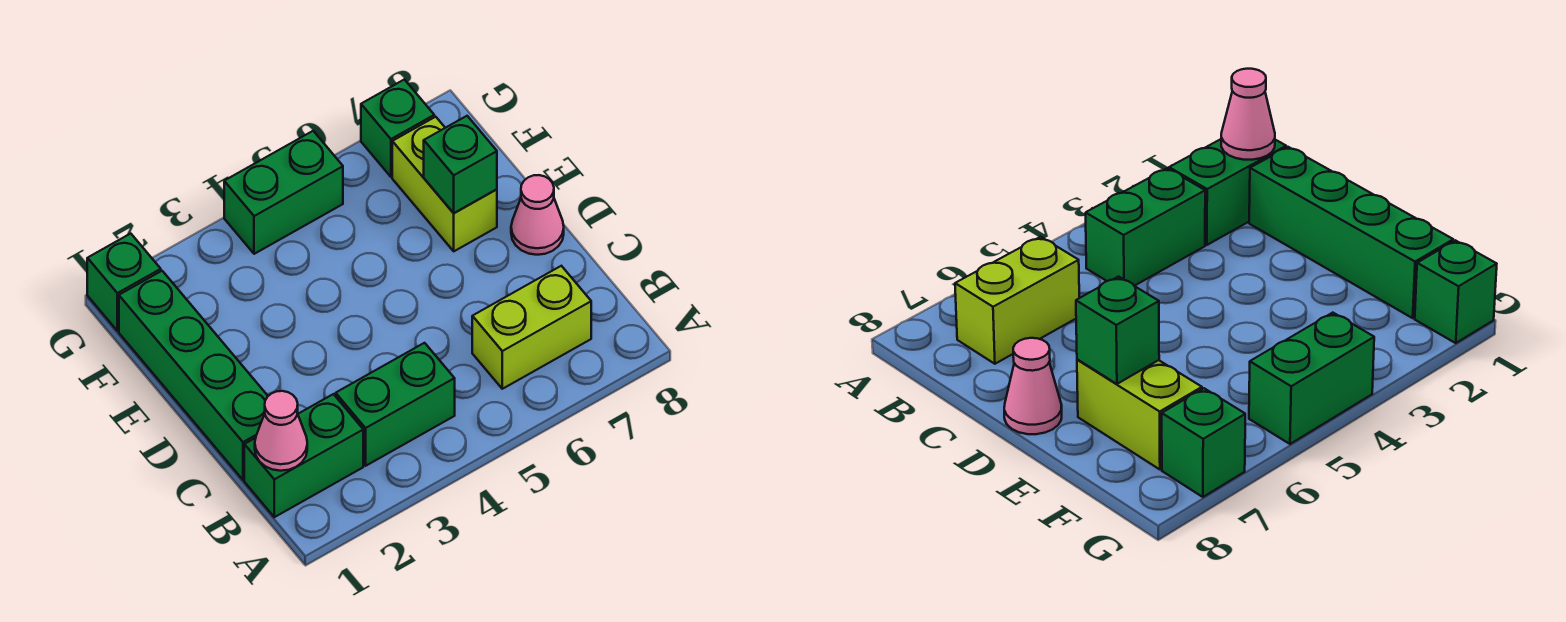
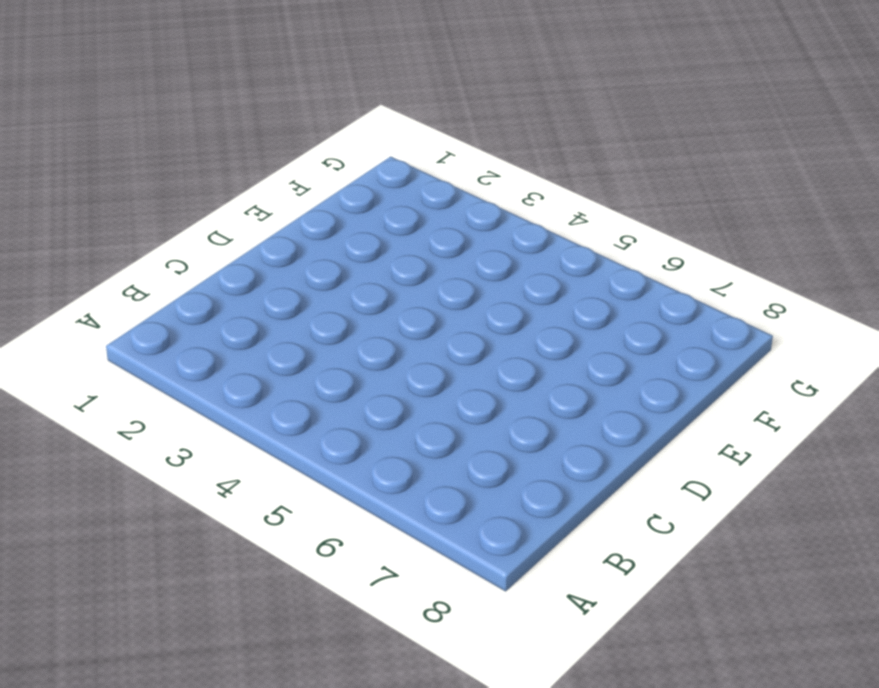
none -> green brick B1:B2 level 1
none -> green brick B3:B4 level 1

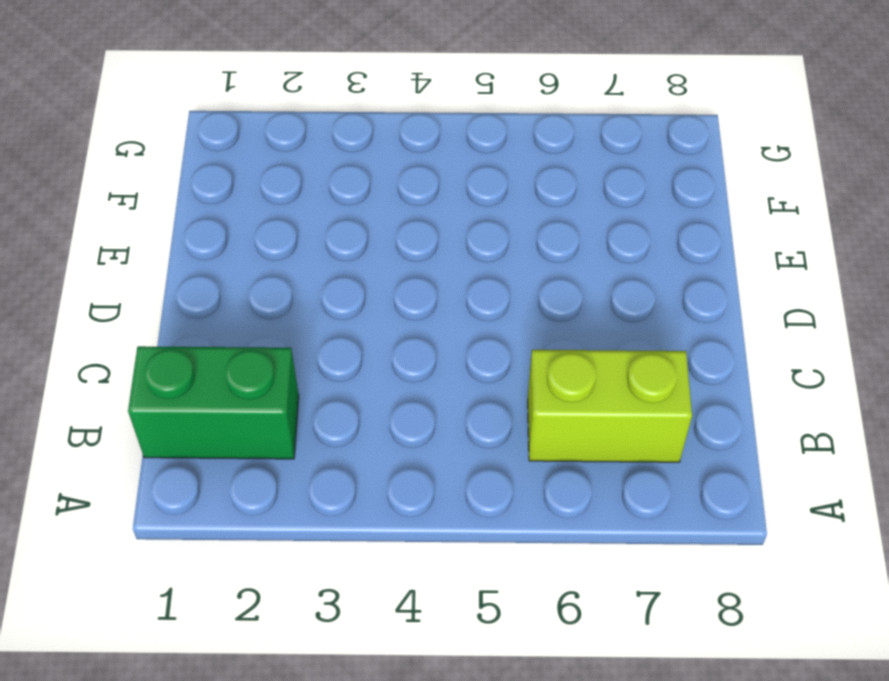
none -> green brick B3:B4 level 1
none -> green brick C1:F1 level 1

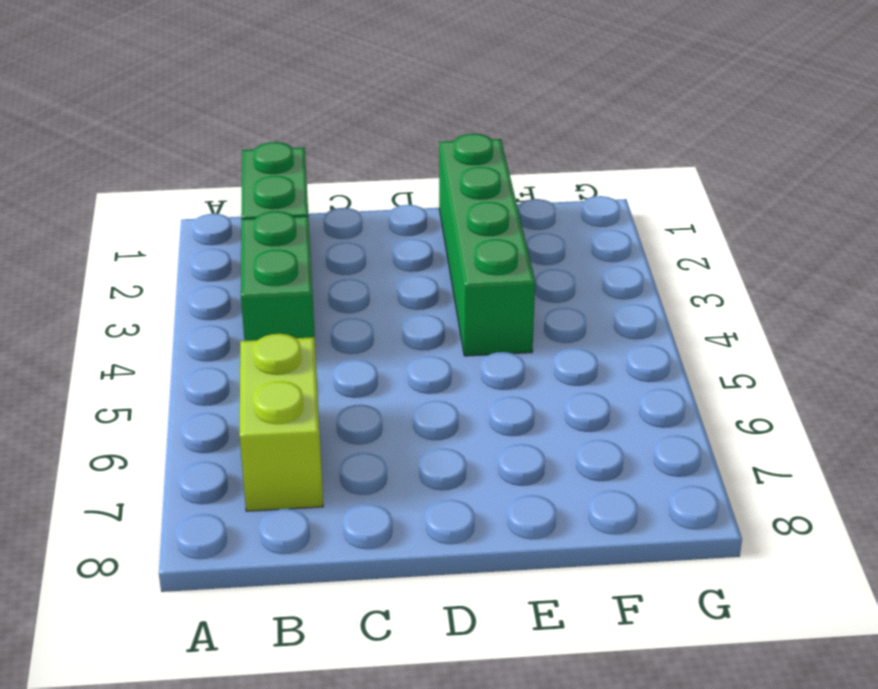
green brick E1:E4 level 1 -> green brick C1:F1 level 1
none -> pink cone D8 level 1
none -> lime brick E7:F7 level 1

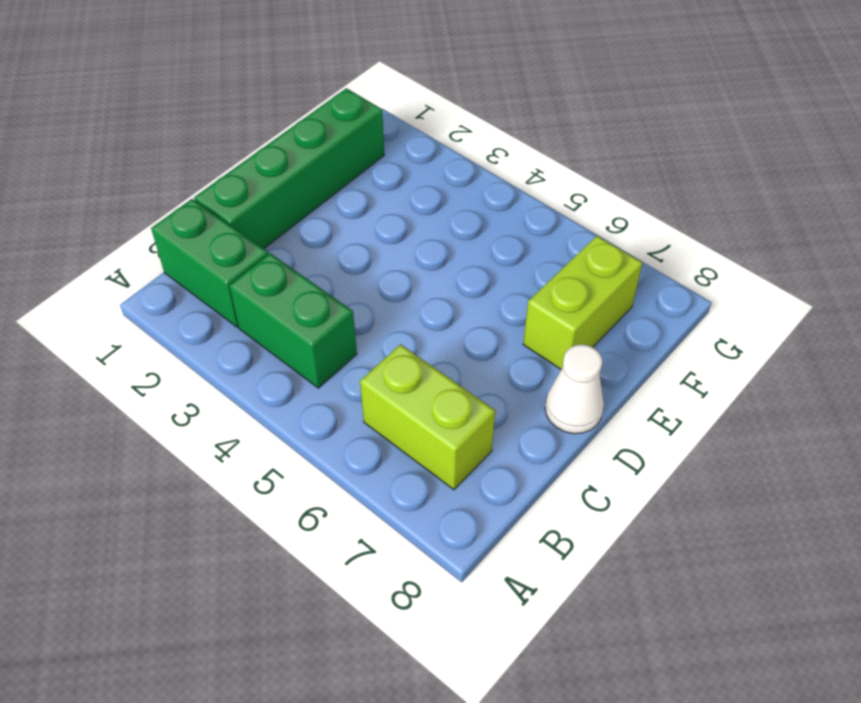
white cone D8 level 1 -> pink cone D8 level 1
none -> green brick G1 level 1
none -> green brick G4:G5 level 1

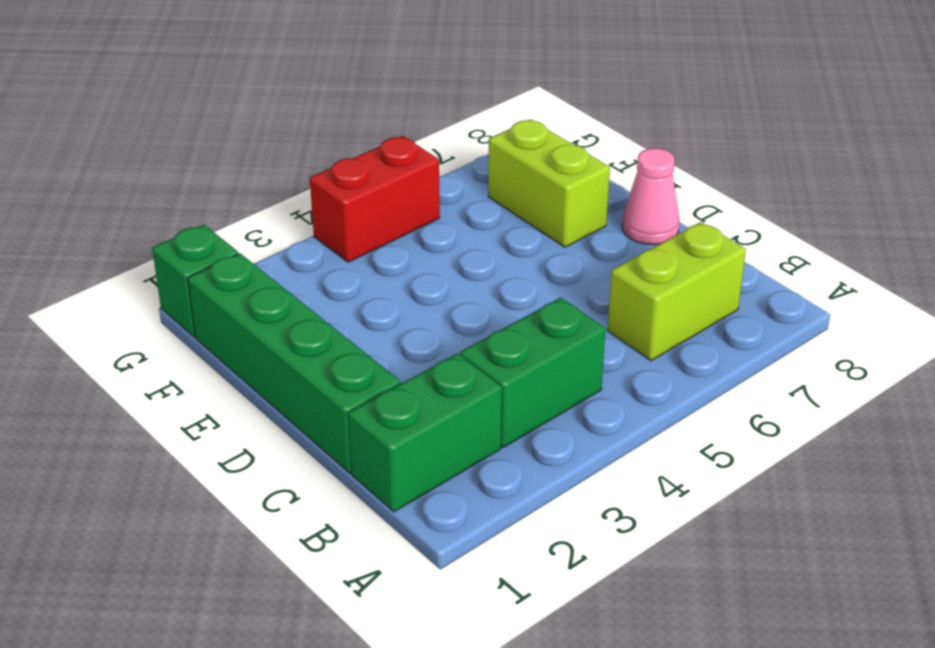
red brick G4:G5 level 1 -> green brick G4:G5 level 1
none -> green brick G7 level 1
none -> pink cone B1 level 2

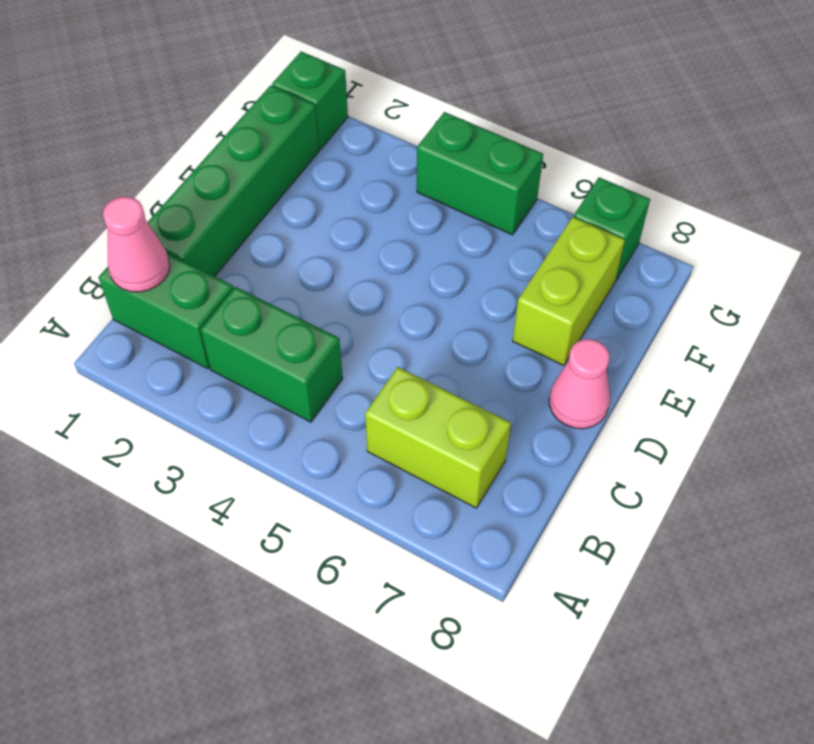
none -> green brick E7 level 2

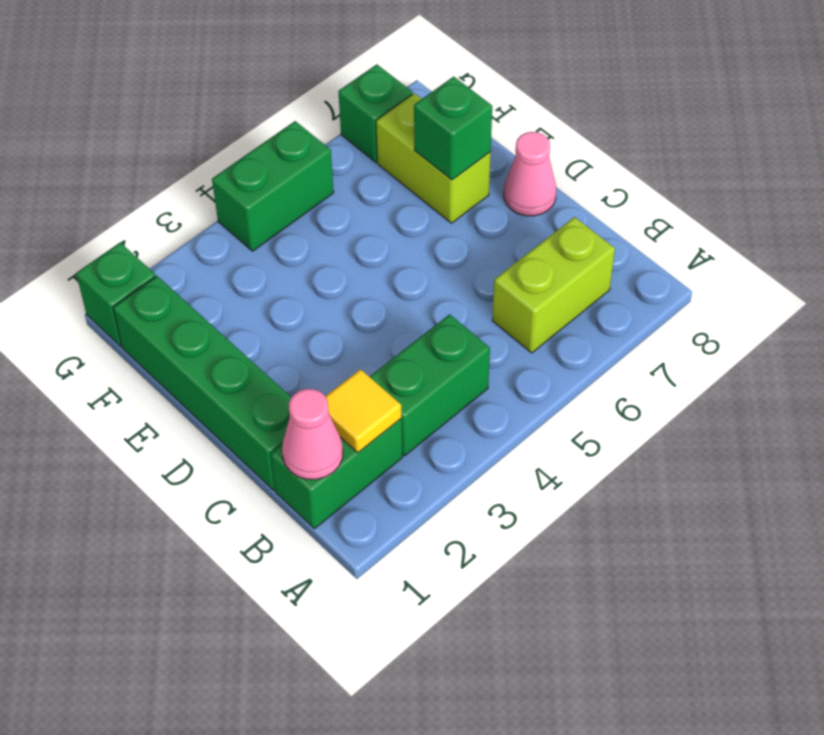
yellow tile B2 level 2 -> none

